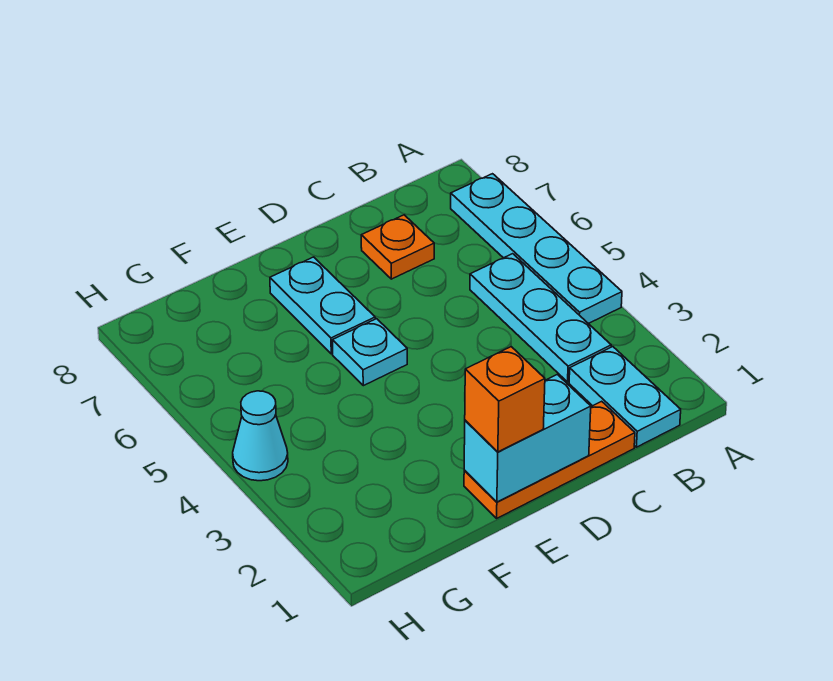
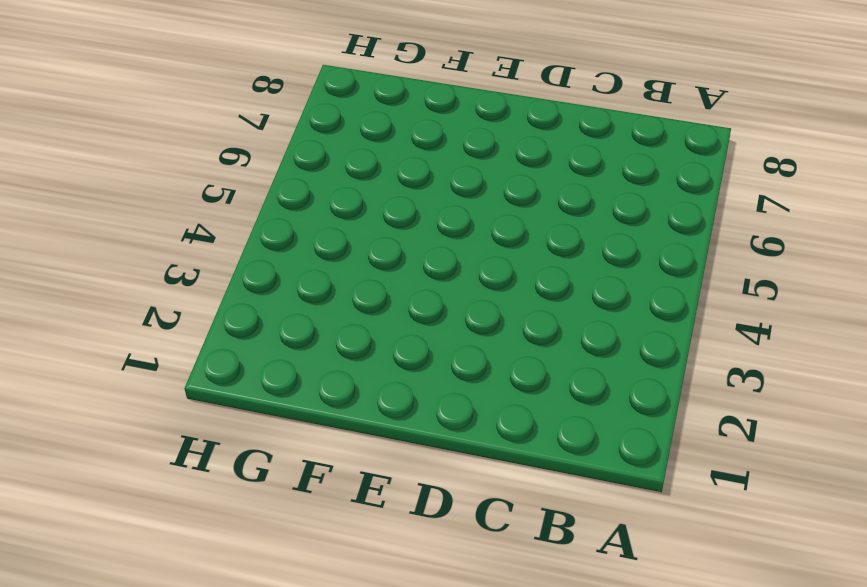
none -> cyan plate A4:A7 level 1
none -> cyan plate B1:B2 level 1

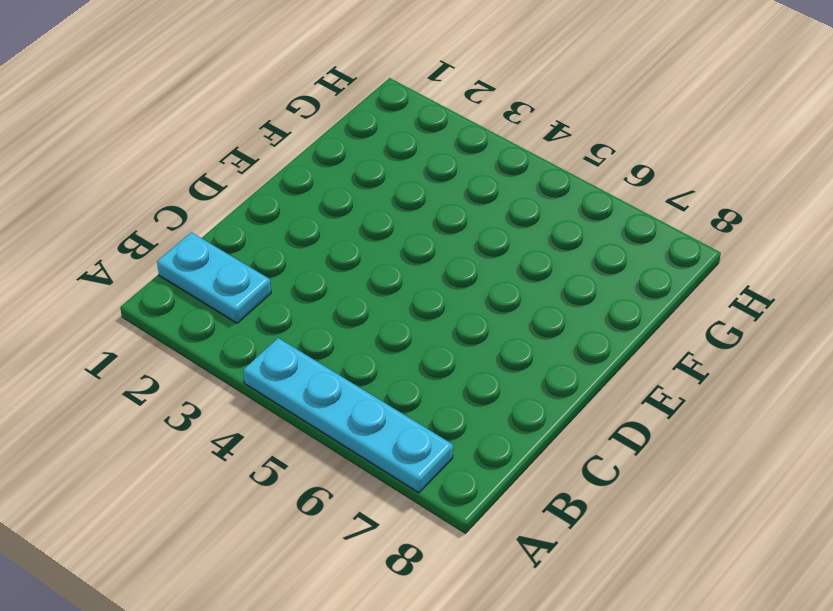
none -> cyan plate B3:B5 level 1
none -> orange plate C1:E1 level 1

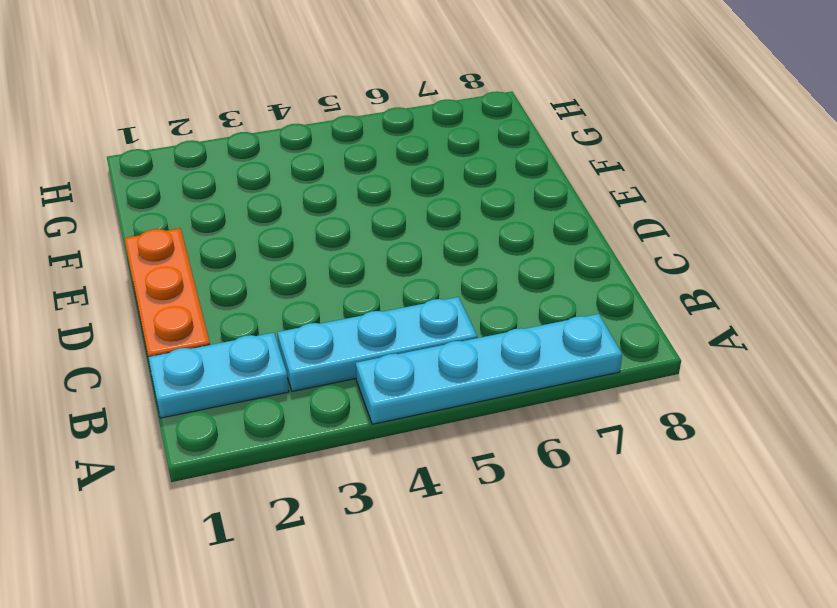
none -> orange plate C7 level 1
none -> cyan plate E5 level 1

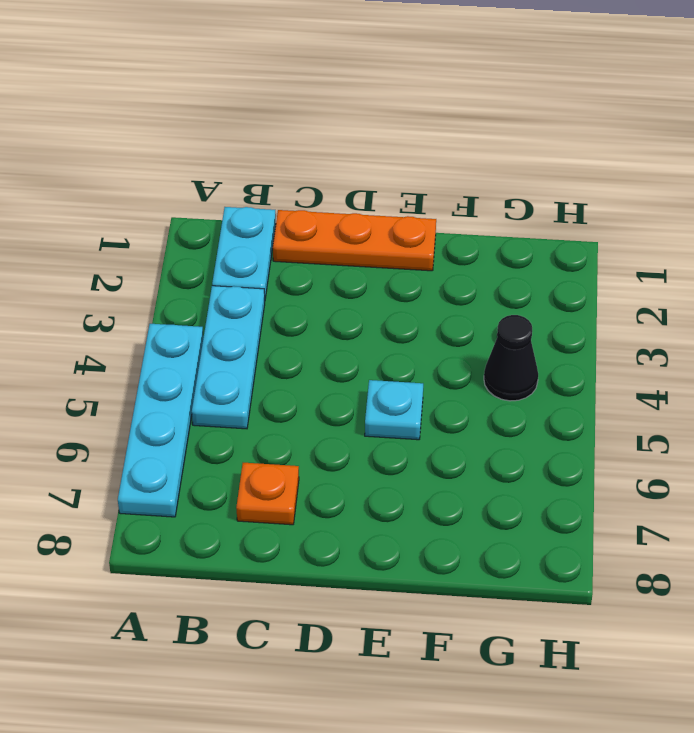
black cone G4 level 1 -> none
none -> cyan plate E6:E7 level 1
none -> cyan cone H4 level 1

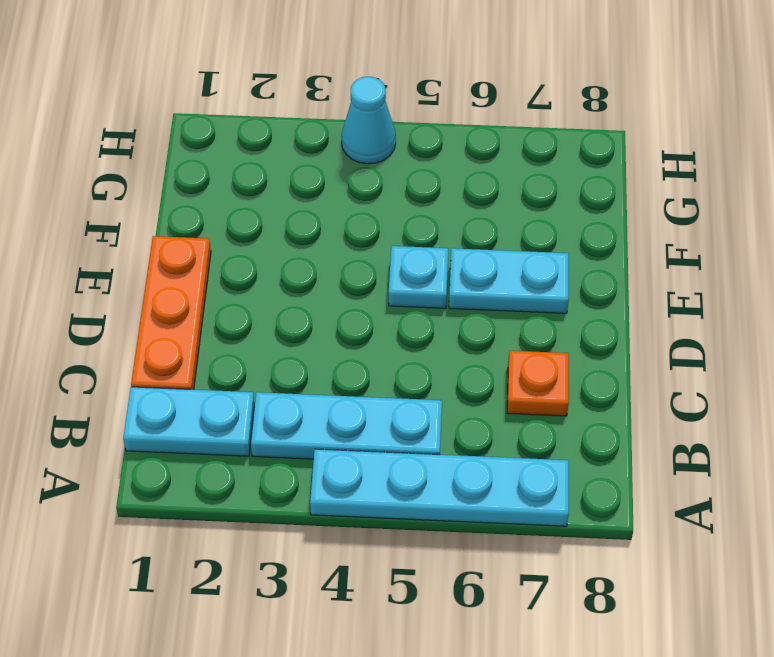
none -> cyan brick D1:E1 level 2
none -> orange brick E1 level 3

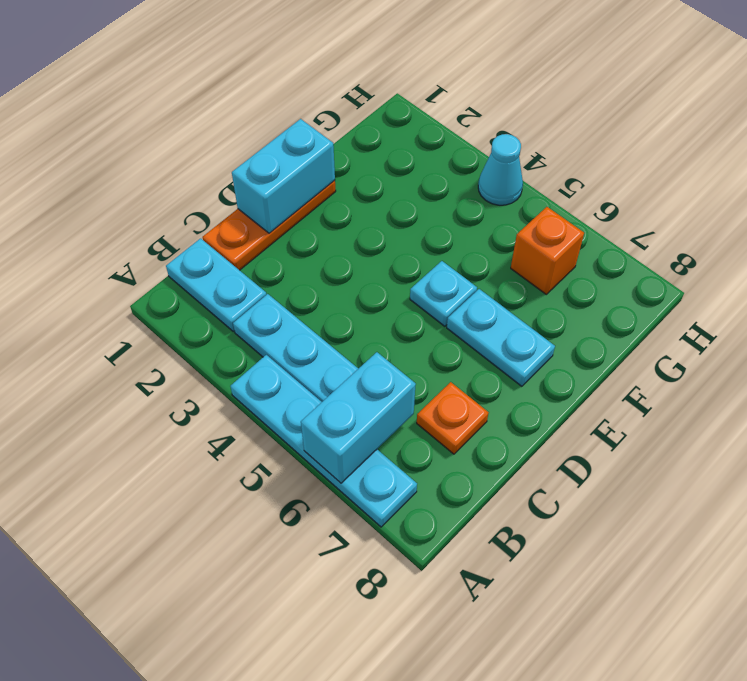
cyan brick A6:B6 level 2 -> none
orange brick G6 level 1 -> orange brick E1 level 3

